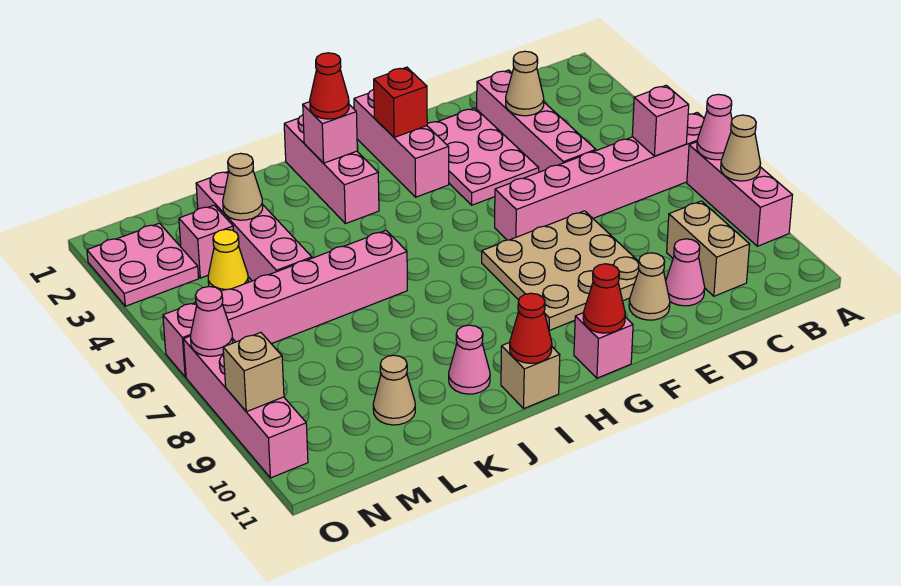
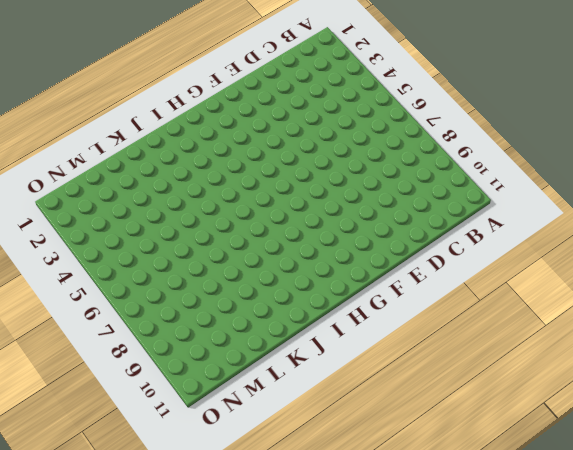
none -> pink brick A6:F6 level 1
none -> pink brick A7:A9 level 1
none -> tan brick C9:C10 level 1
none -> pink brick D2:D5 level 1

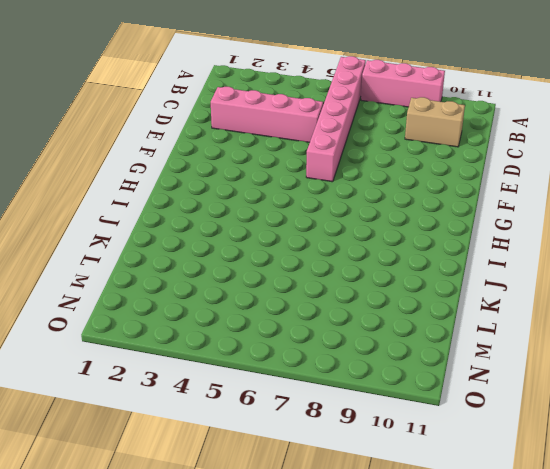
none -> pink cone D10 level 1
none -> pink plate E2:F4 level 1
none -> tan plate E7:G9 level 1
none -> tan cone E10 level 1

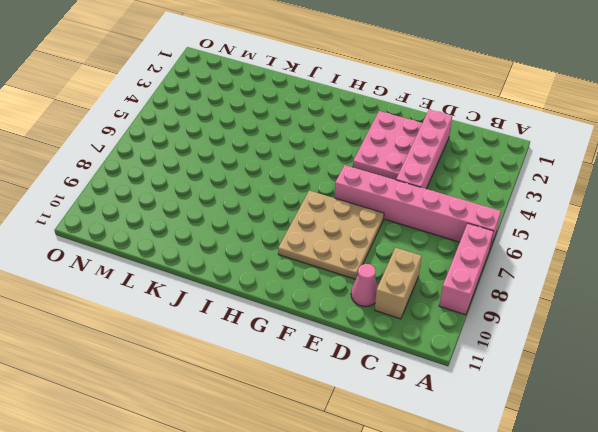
none -> tan cone E10 level 1
none -> pink brick G1:G3 level 1
none -> pink brick G11 level 1
none -> pink brick I1:I3 level 1

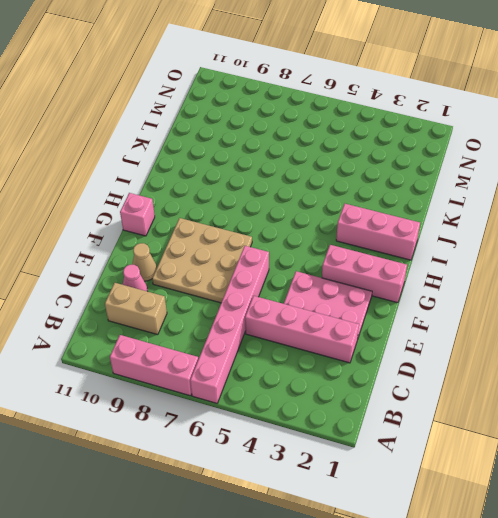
none -> tan brick I11 level 1
none -> pink brick J6:O6 level 1
none -> pink cone J10 level 1
none -> pink brick L2:L5 level 1

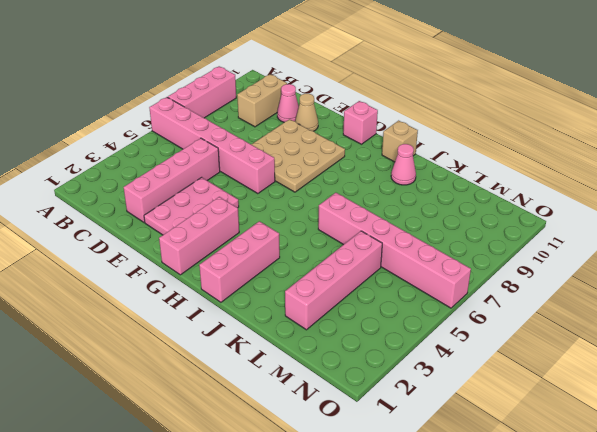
none -> tan cone L10 level 1
none -> pink brick M3 level 1
none -> yellow cone M4 level 1
none -> pink plate N2:O3 level 1

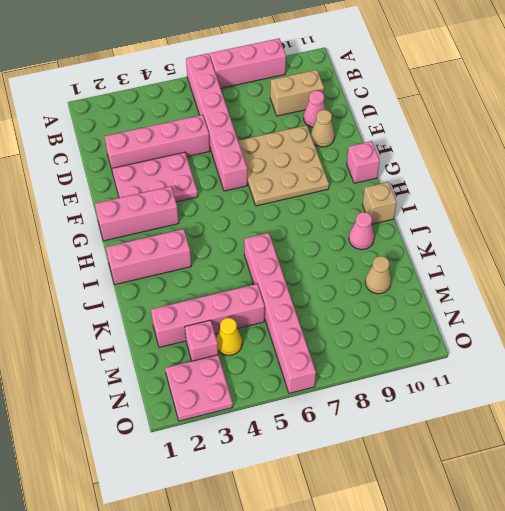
none -> pink brick O7:O10 level 1
none -> pink cone A7 level 2
none -> tan cone A8 level 2
none -> pink brick B6 level 2

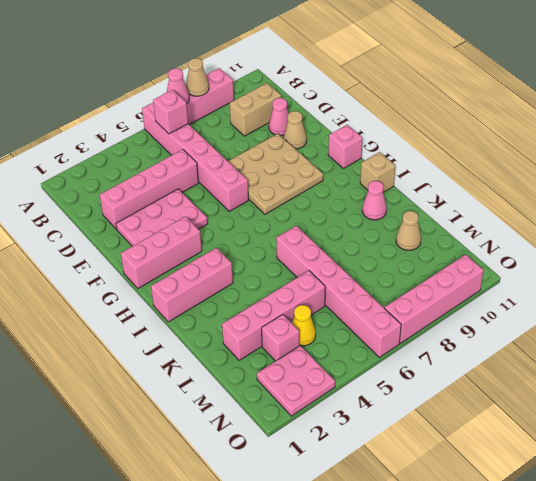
none -> tan cone D3 level 2
none -> red brick G2 level 2
none -> red cone G11 level 2
none -> pink brick I2 level 2

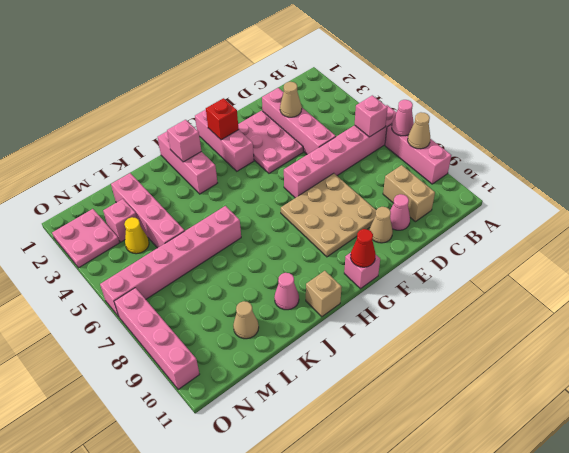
none -> red cone I11 level 2
none -> tan cone L3 level 2
none -> pink cone O7 level 2
none -> tan brick O9 level 2

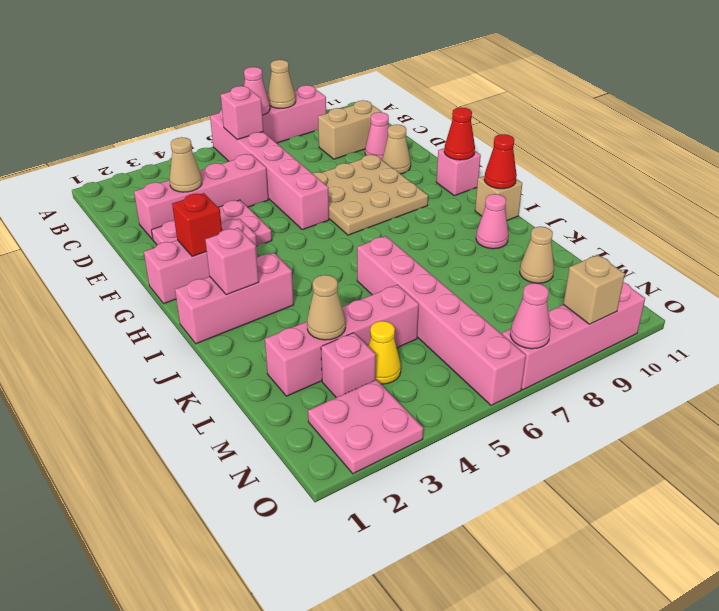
none -> red cone I2 level 3

